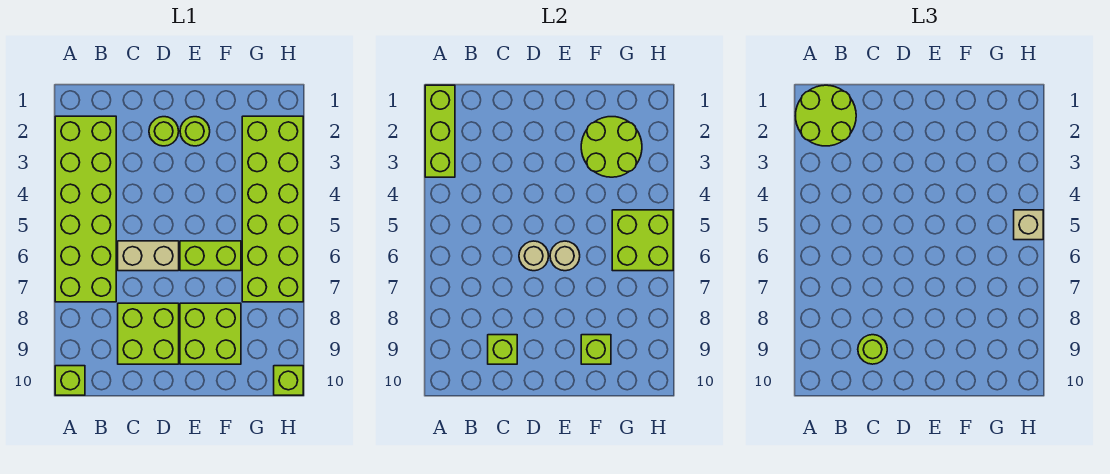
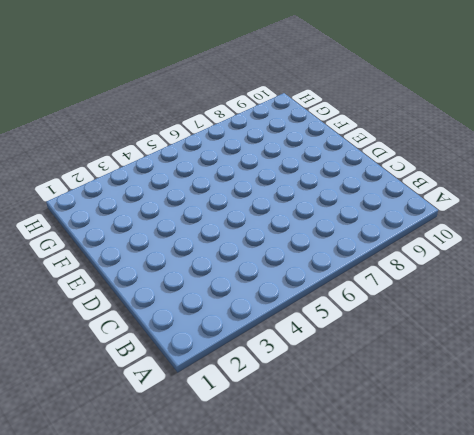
none -> lime brick A2:B7 level 1
none -> lime brick A10 level 1
none -> tan brick C6:D6 level 1

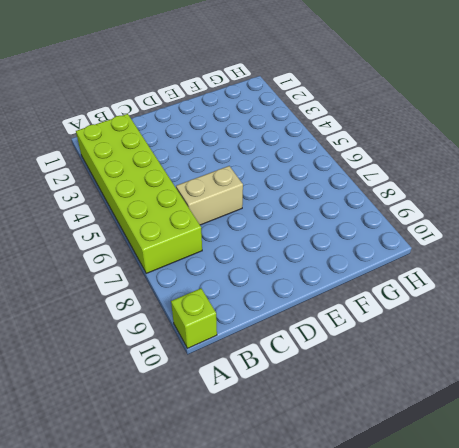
none -> lime brick C8:D9 level 1
none -> lime round brick D2 level 1
none -> lime round brick E2 level 1

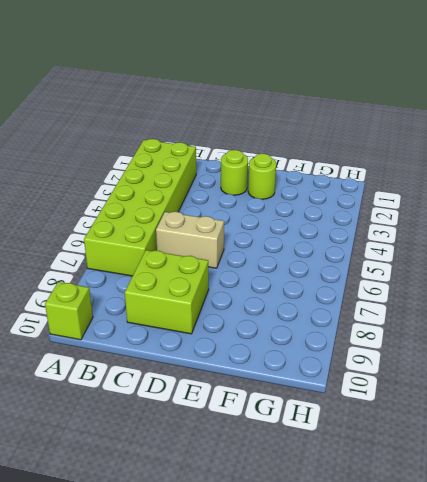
none -> lime brick E6:F6 level 1
none -> lime brick E8:F9 level 1
none -> lime brick G2:H7 level 1

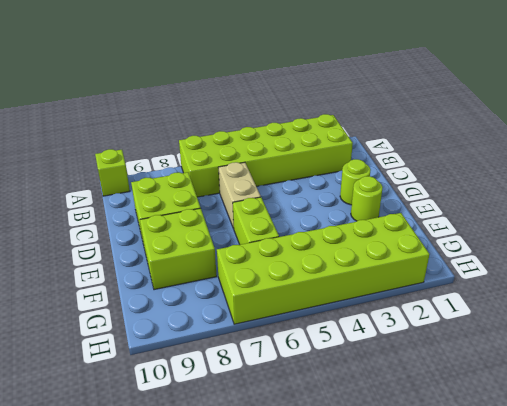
none -> lime brick H10 level 1
none -> lime brick A1:A3 level 2
none -> lime brick C9 level 2

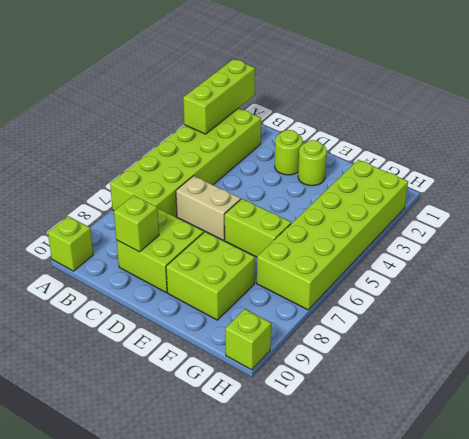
none -> tan round brick D6 level 2
none -> tan round brick E6 level 2
none -> lime round brick F2:G3 level 2

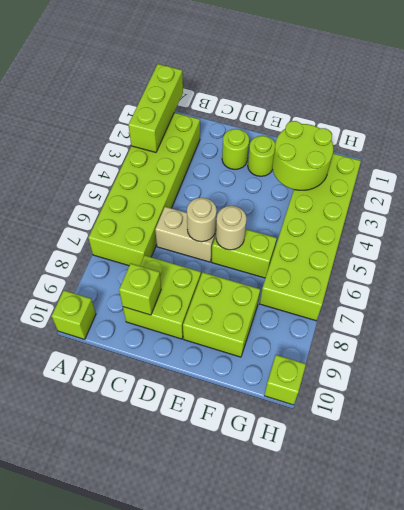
none -> lime brick F9 level 2
none -> lime brick G5:H6 level 2
none -> lime round brick A1:B2 level 3

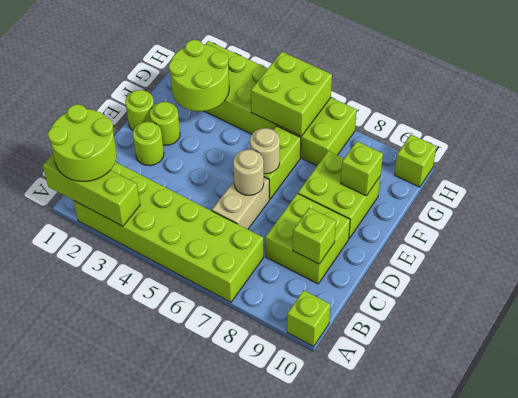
lime round brick E1 level 1 -> lime round brick C9 level 3
none -> tan brick H5 level 3

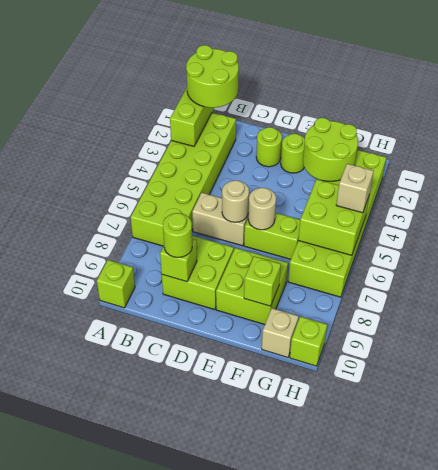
tan brick G10 level 1 -> none

